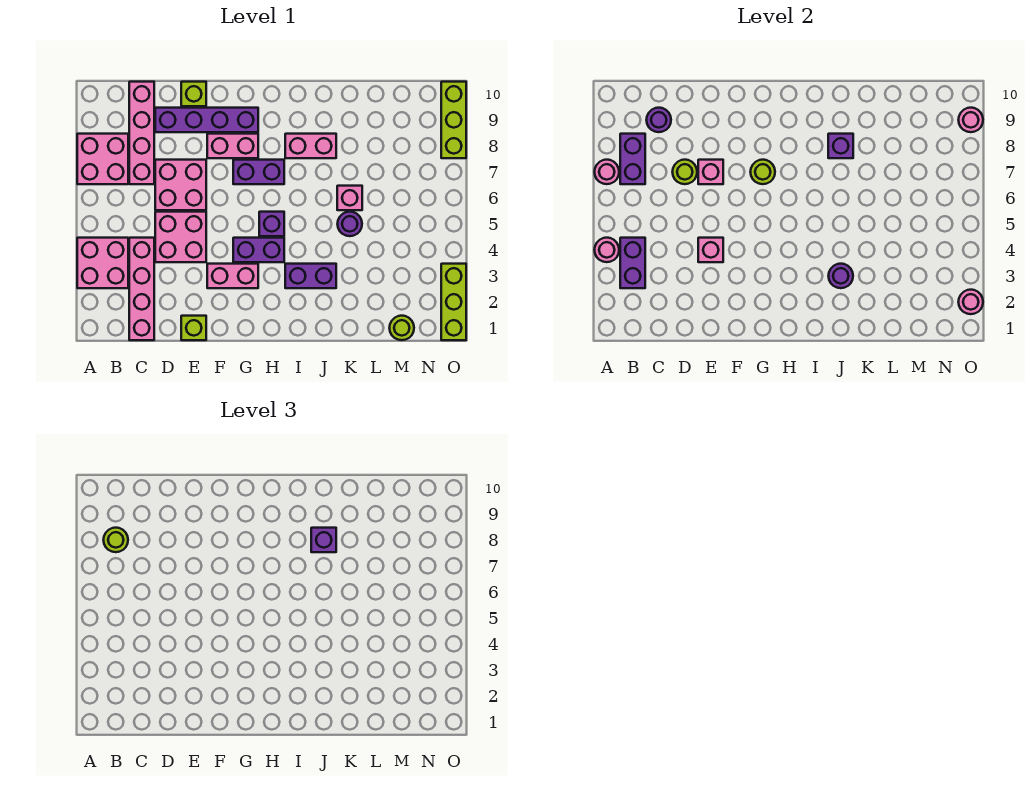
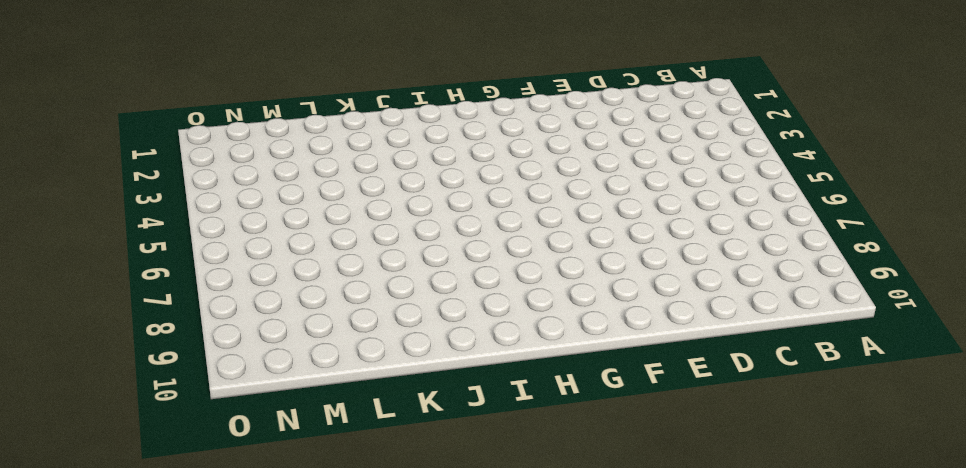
none -> pink brick A3:B4 level 1
none -> pink brick A7:B8 level 1
none -> pink brick C1:C4 level 1
none -> pink brick C7:C10 level 1

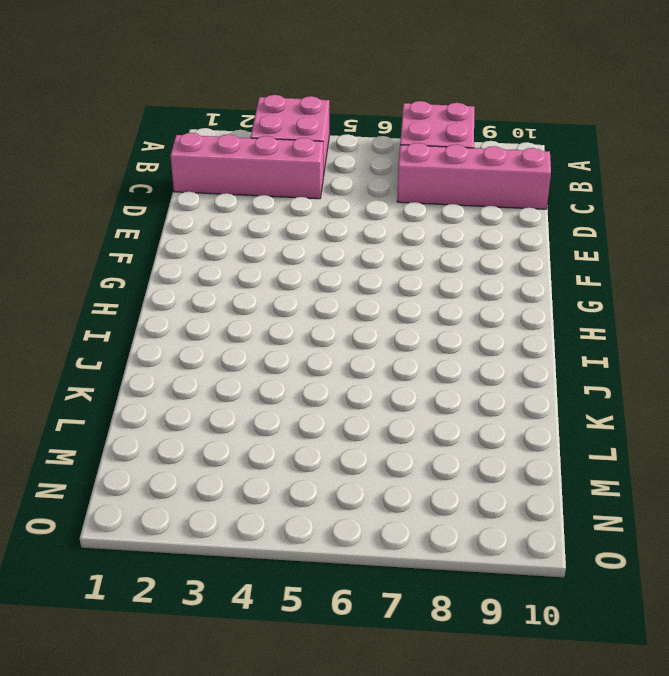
none -> pink brick D4:E5 level 1
none -> pink brick D6:E7 level 1
none -> purple brick D9:G9 level 1
none -> lime brick E1 level 1

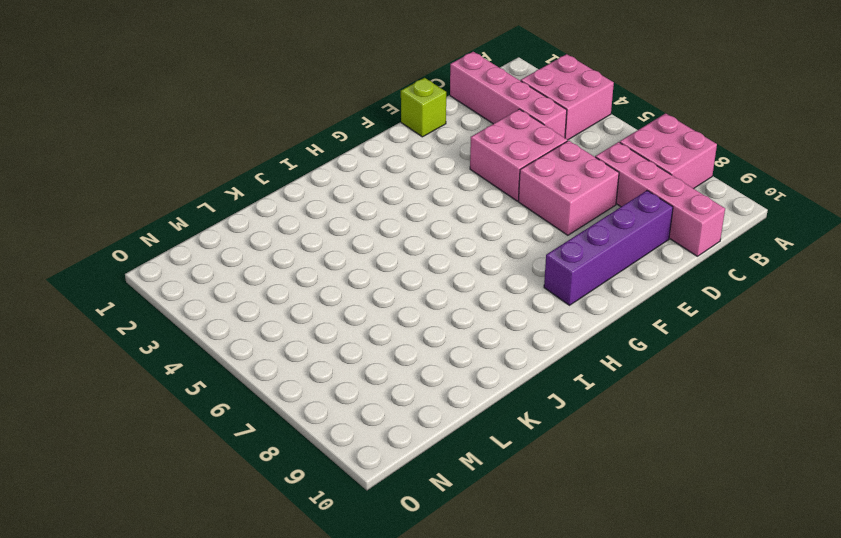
none -> lime brick E10 level 1
none -> pink brick F3:G3 level 1
none -> pink brick F8:G8 level 1
none -> purple brick G4:H4 level 1

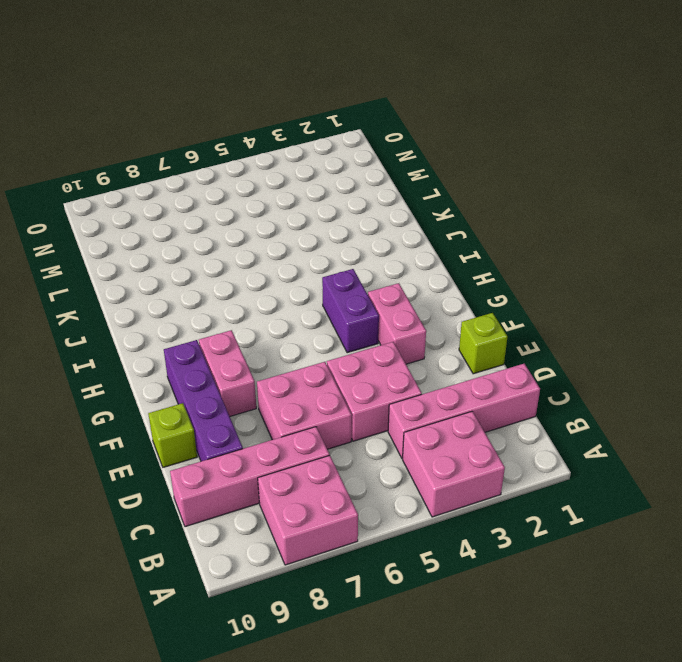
none -> purple brick G7:H7 level 1
none -> purple brick H5 level 1
none -> purple brick I3:J3 level 1
none -> pink brick I8:J8 level 1

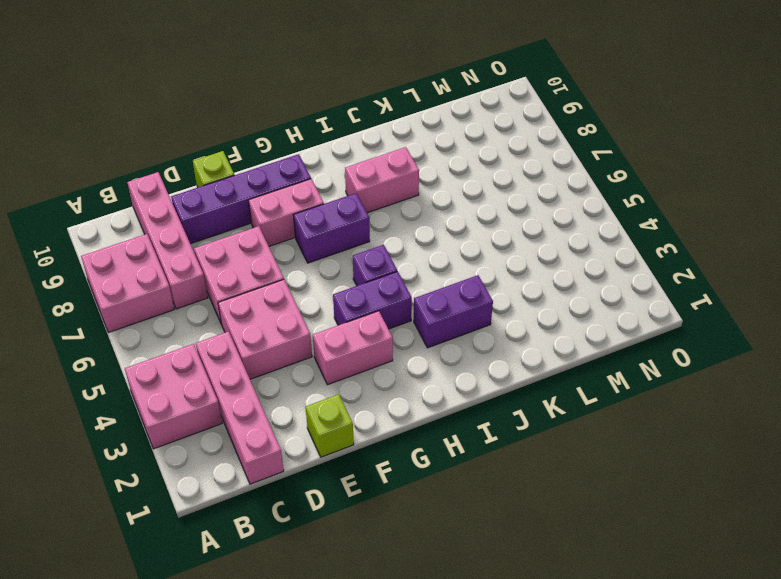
none -> purple round brick K5 level 1
none -> pink brick K6 level 1
none -> lime round brick M1 level 1
none -> lime brick O1:O3 level 1

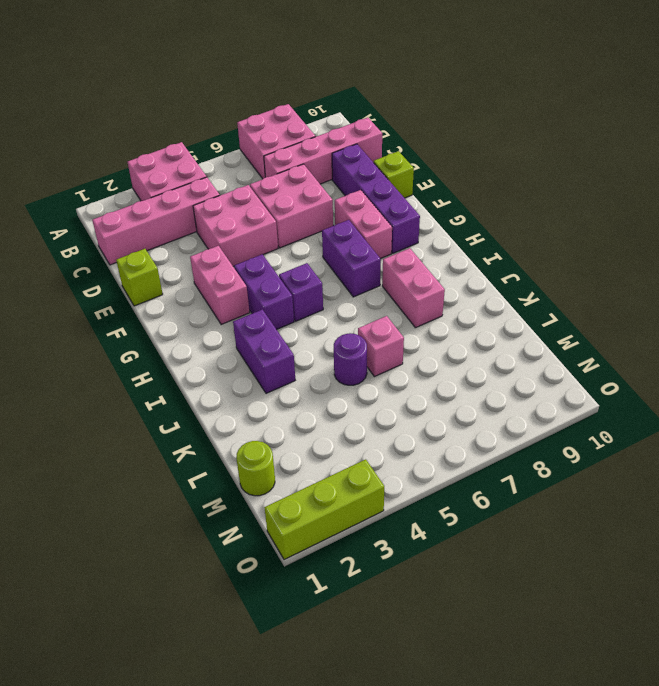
none -> lime brick O8:O10 level 1
none -> pink round brick A4 level 2
none -> pink round brick A7 level 2
none -> purple brick B3:B4 level 2

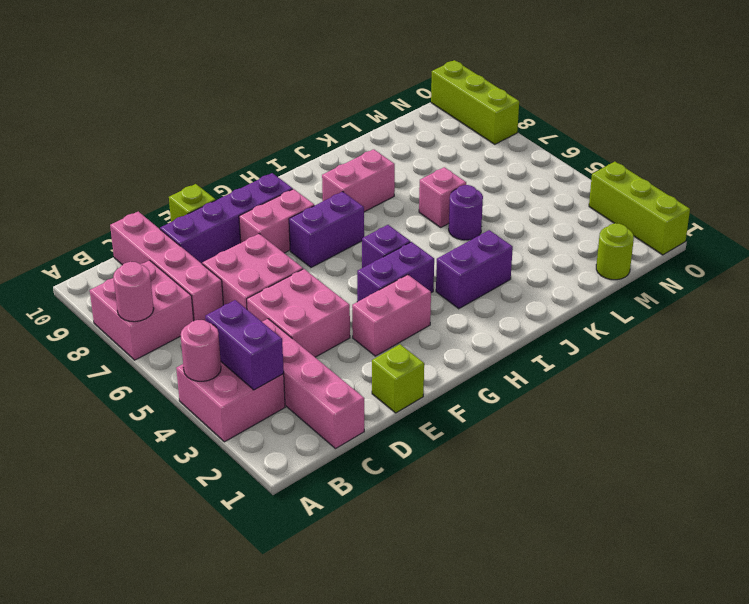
none -> purple brick B7:B8 level 2
none -> purple round brick C9 level 2
none -> lime round brick D7 level 2
none -> pink brick E4 level 2

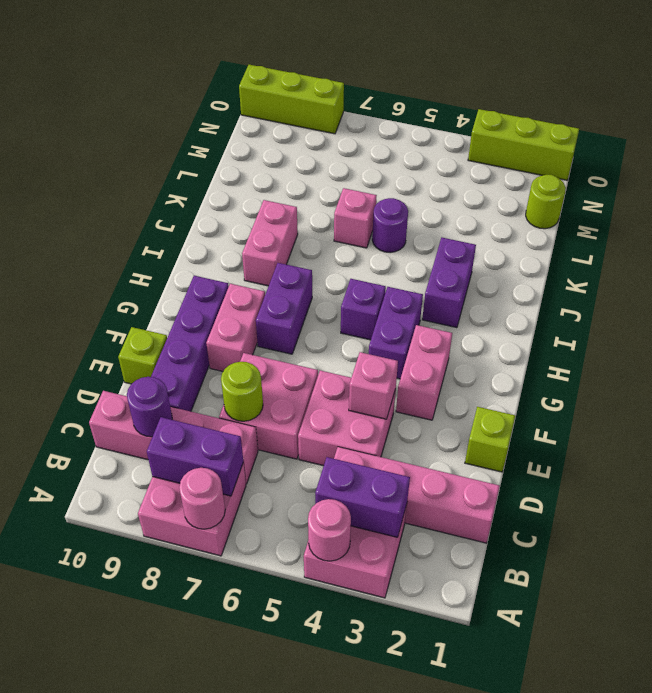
none -> pink brick E7 level 2
none -> lime round brick G7 level 2
none -> purple round brick J3 level 2
none -> purple brick J8 level 2

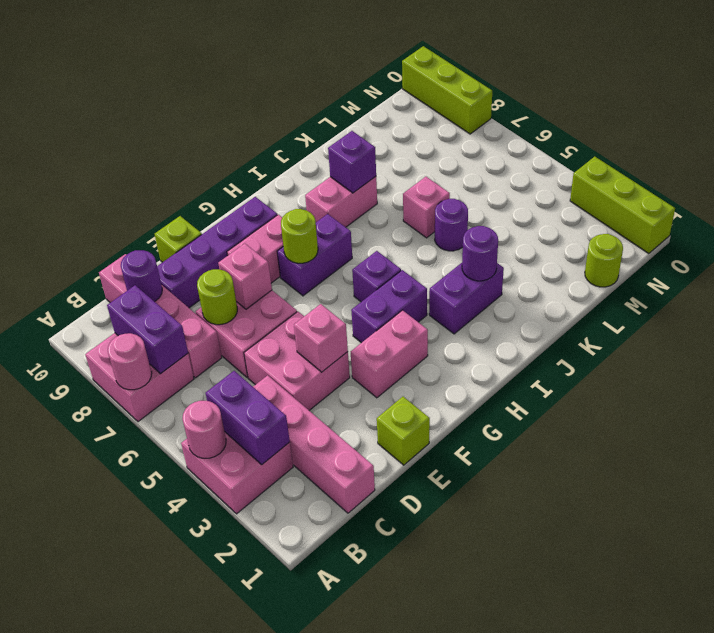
none -> pink round brick O2 level 2
none -> pink round brick O9 level 2
none -> lime round brick B8 level 3
none -> purple brick J8 level 3

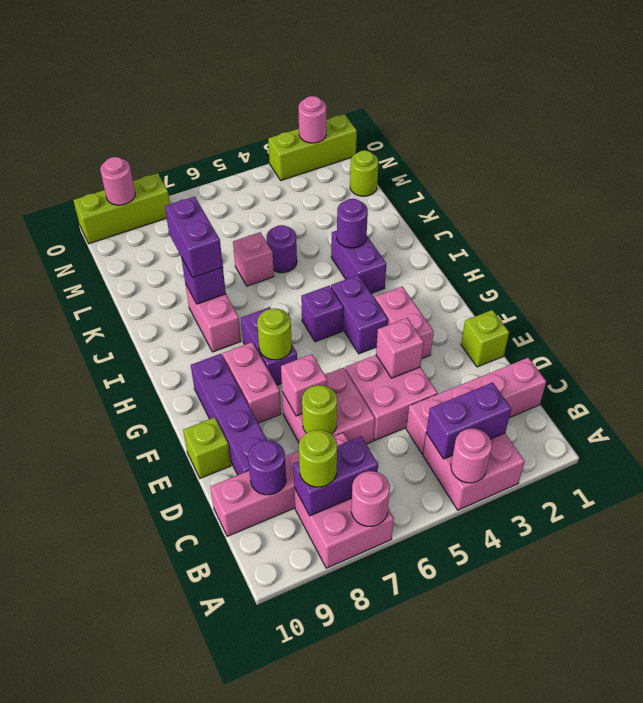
purple brick J8:K8 level 3 -> purple brick J8 level 3

